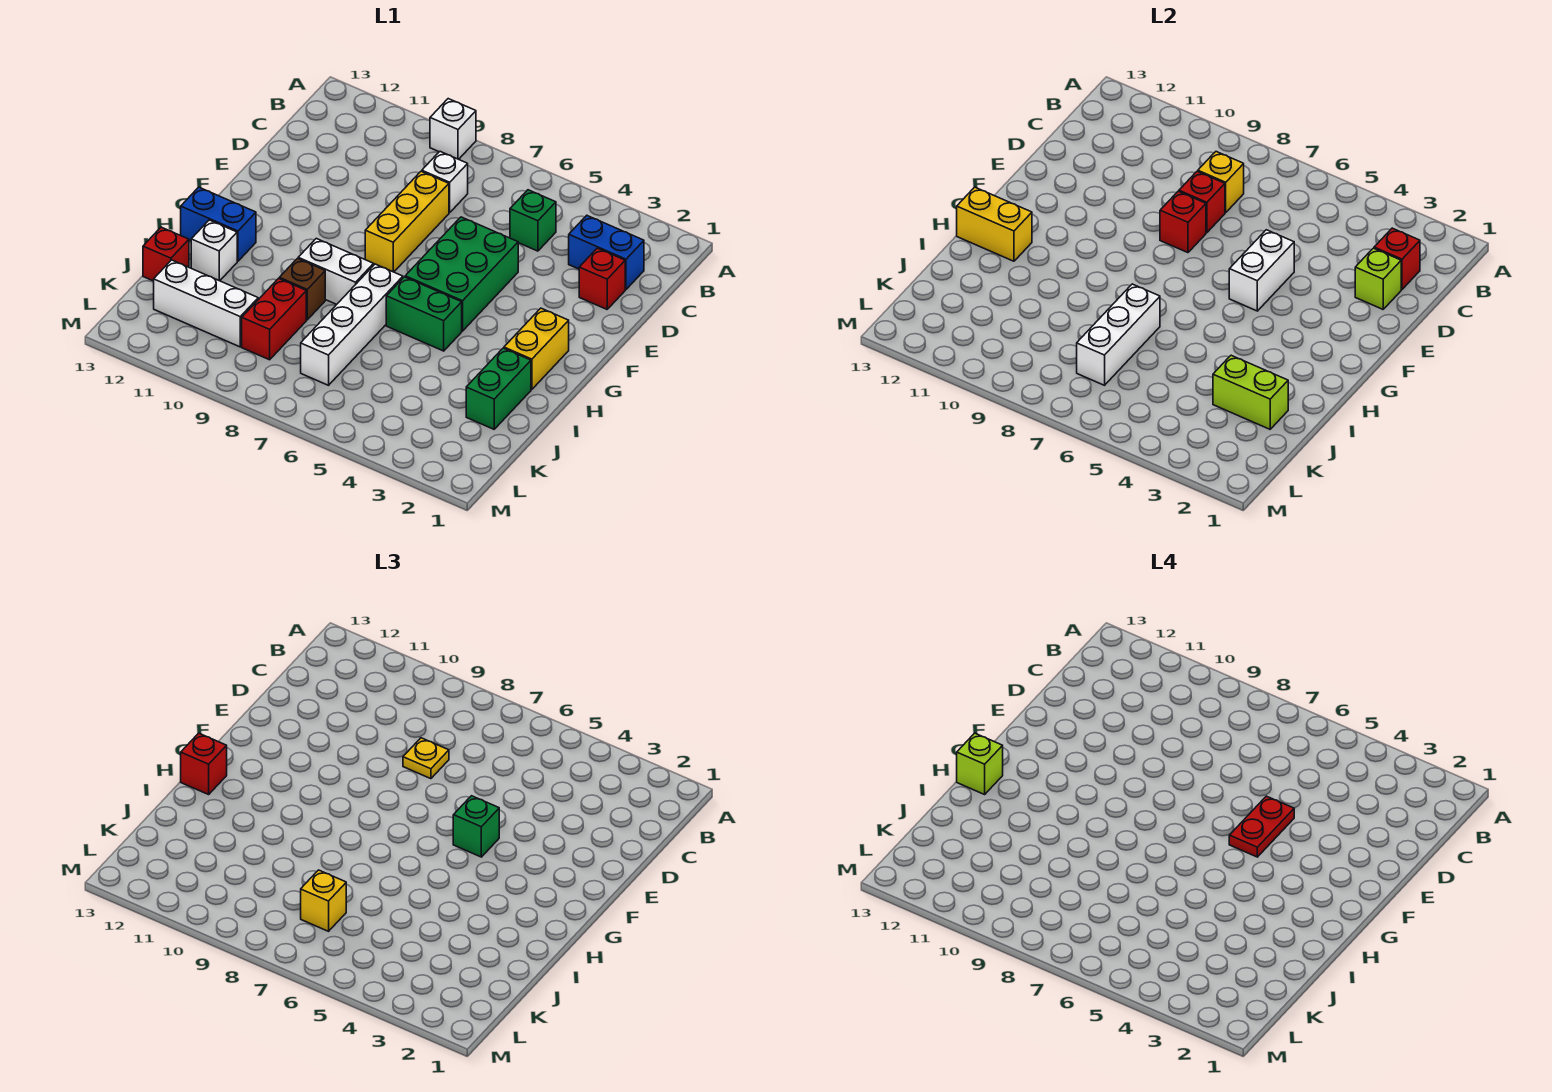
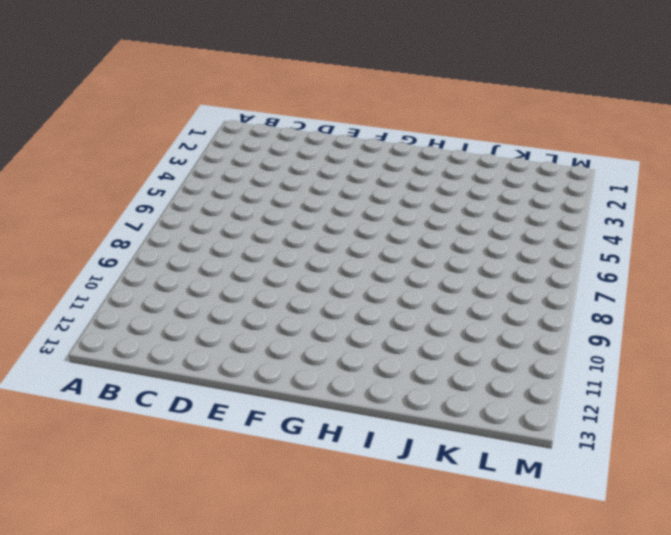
none -> white brick A9 level 1
none -> blue brick C2:C3 level 1
none -> green brick C5 level 1
none -> white brick C8 level 1

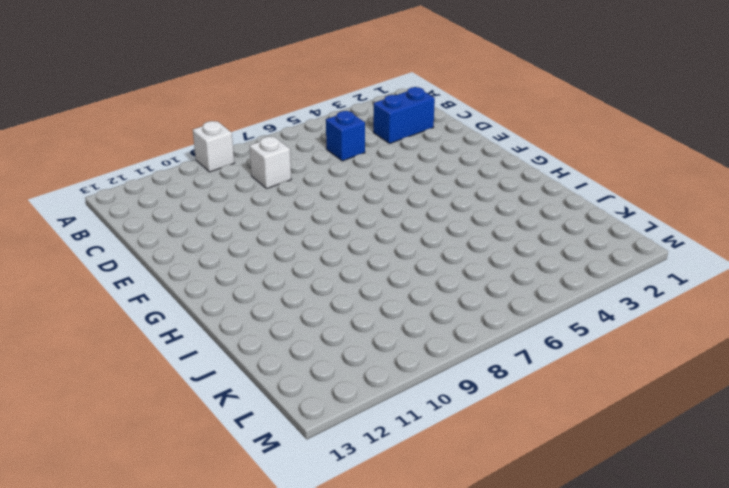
blue brick C5 level 1 -> green brick C5 level 1
none -> red brick D2 level 1
none -> yellow brick D8:F8 level 1
none -> green brick E5:G6 level 1
none -> yellow brick G2:H2 level 1

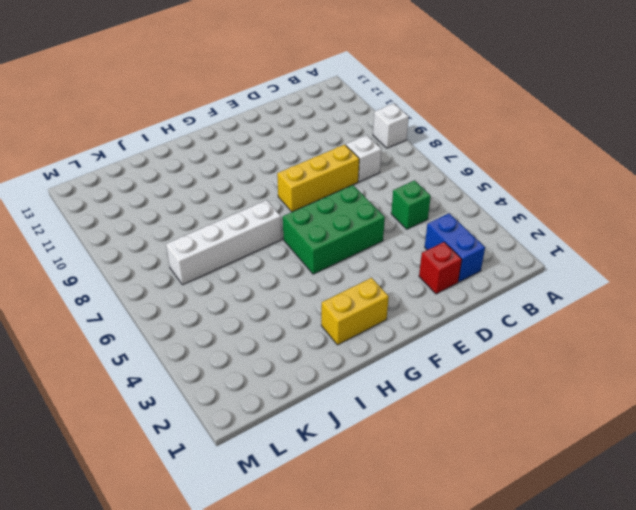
none -> green brick H5:H6 level 1
none -> white brick H8:H9 level 1
none -> blue brick H12:H13 level 1
none -> green brick I2:J2 level 1

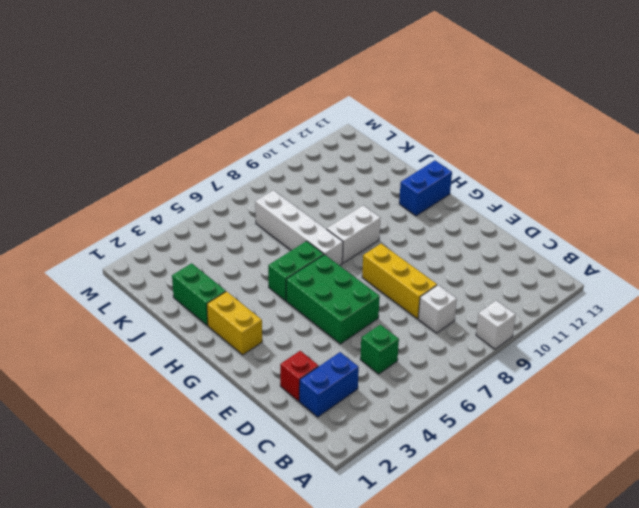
none -> brown brick I9 level 1
none -> white brick I12 level 1
none -> red brick J9:K9 level 1
none -> red brick J13 level 1

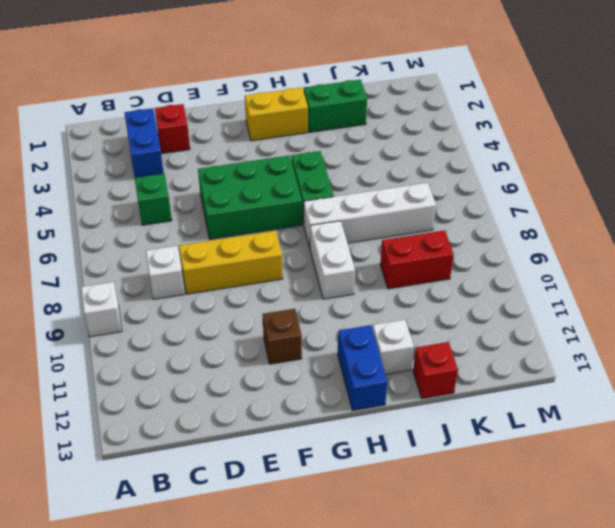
brown brick F11 level 1 -> brown brick I9 level 1
none -> white brick K10:K12 level 1
none -> red brick C2 level 2
none -> yellow brick C8 level 2
none -> lime brick D2 level 2

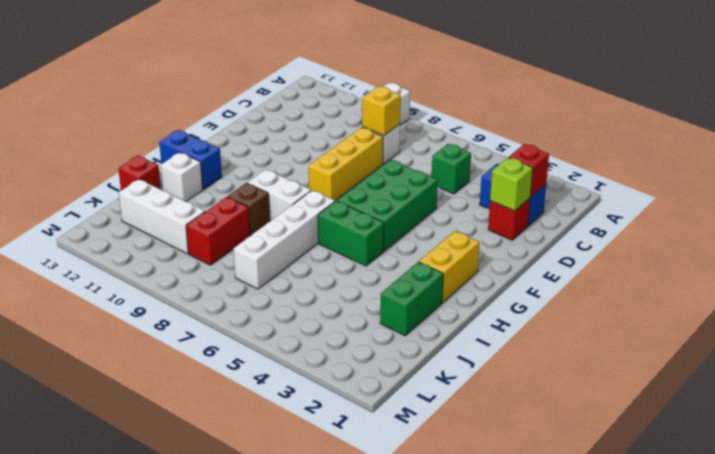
none -> red brick D8 level 2
none -> white brick E5:F5 level 2
none -> red brick E8 level 2
none -> yellow brick H12:H13 level 2

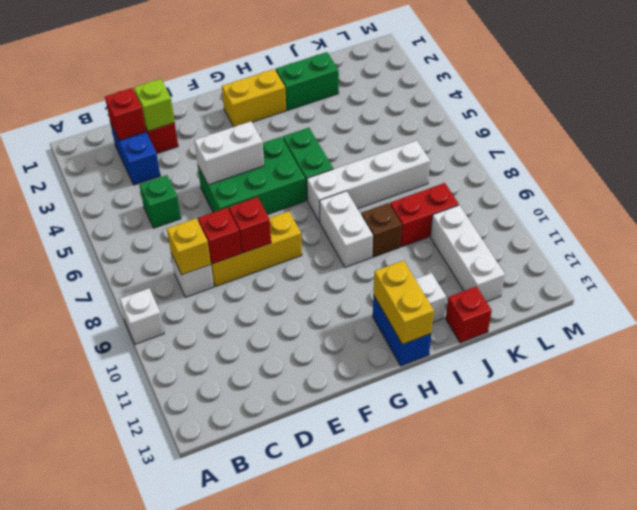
none -> white brick I7:K7 level 2
none -> lime brick J2:J3 level 2
none -> yellow plate D8 level 3
none -> green brick F5 level 3

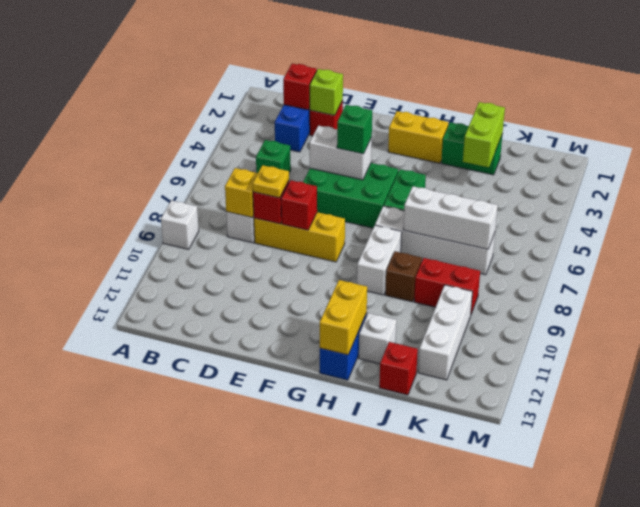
none -> red brick H13 level 3
none -> yellow brick K7 level 3
none -> red plate E5:F5 level 4
none -> lime brick H13 level 4

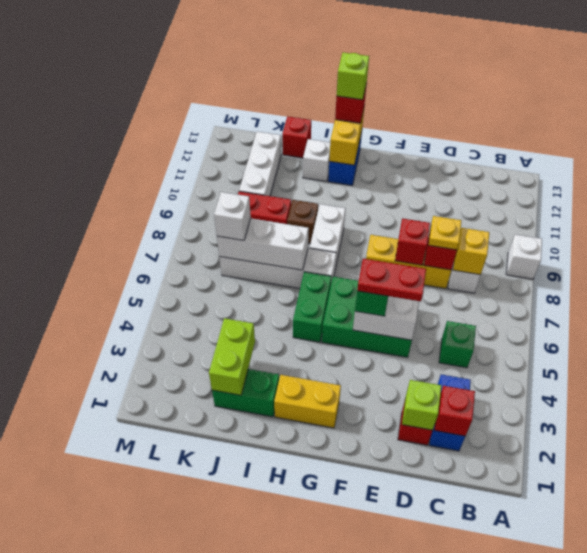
white brick K7 level 3 -> yellow brick K7 level 3

